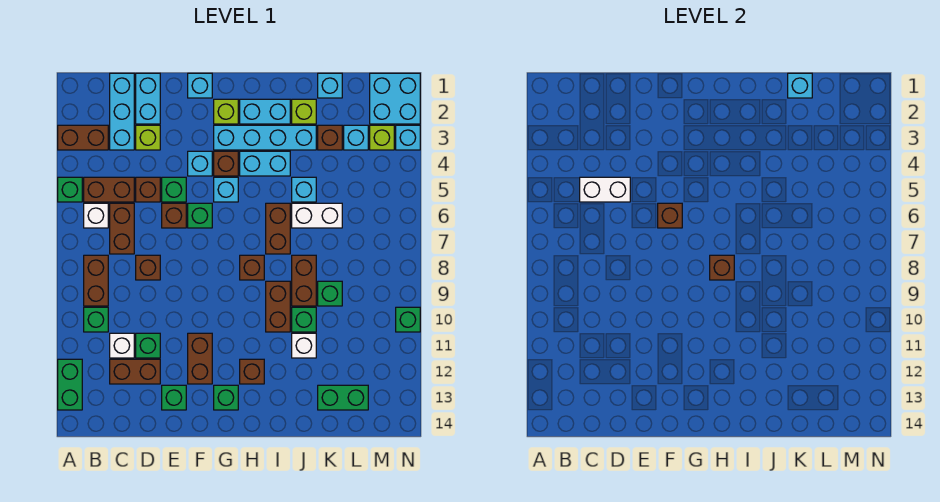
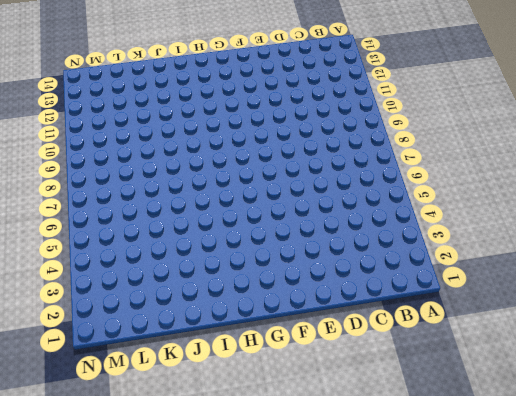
none -> brown brick A3:B3 level 1
none -> green brick A5 level 1
none -> green brick A12:A13 level 1
none -> brown brick B5:C5 level 1

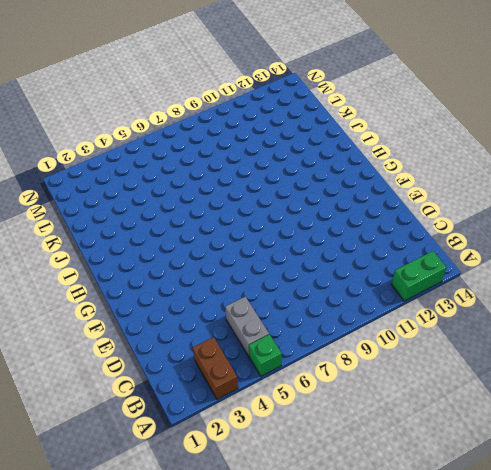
grey brick B5:C5 level 1 -> brown brick B5:C5 level 1
none -> white brick B6 level 1
none -> brown brick B8:B9 level 1
none -> green brick B10 level 1
none -> cyan brick C1:C3 level 1

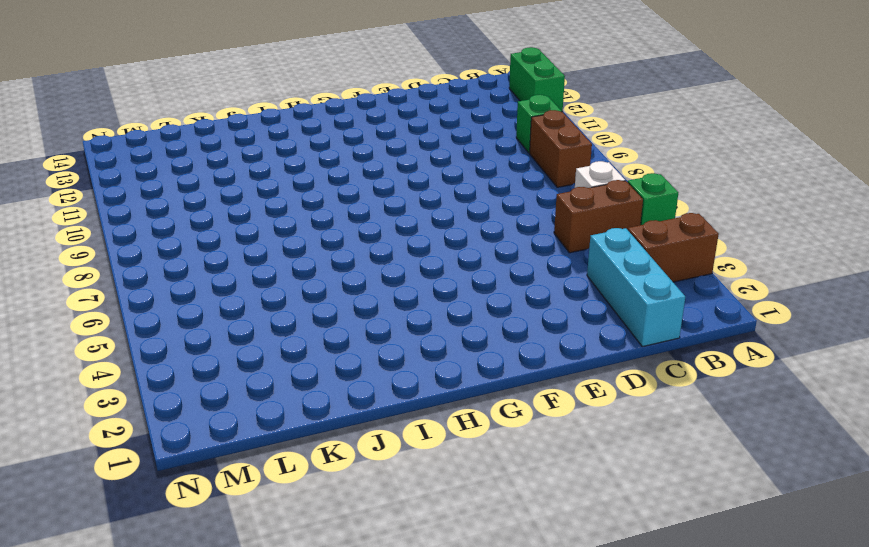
none -> brown brick C6:C7 level 1
none -> white brick C11 level 1
none -> brown brick C12:D12 level 1
none -> cyan brick D1:D2 level 1

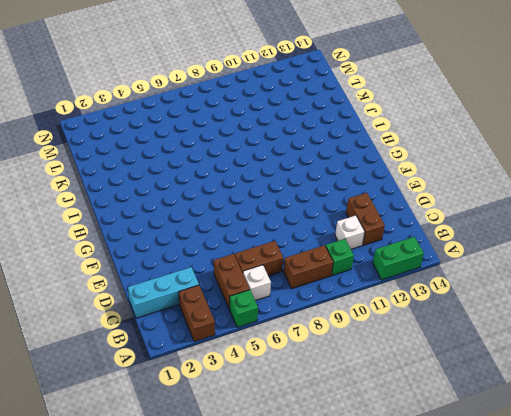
none -> cyan brick D1:D2 level 1
none -> lime brick D3 level 1
none -> brown brick D5 level 1
none -> brown brick D8 level 1

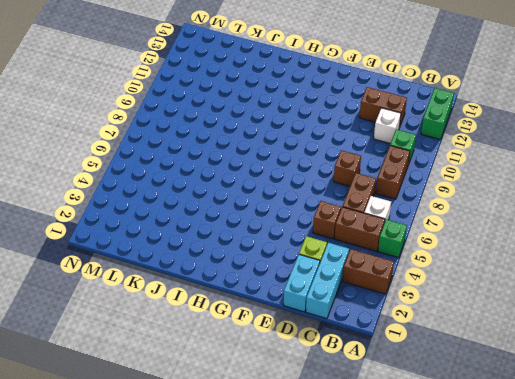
none -> green brick D11 level 1
none -> green brick E5 level 1
none -> brown brick E6 level 1
none -> green brick E13 level 1

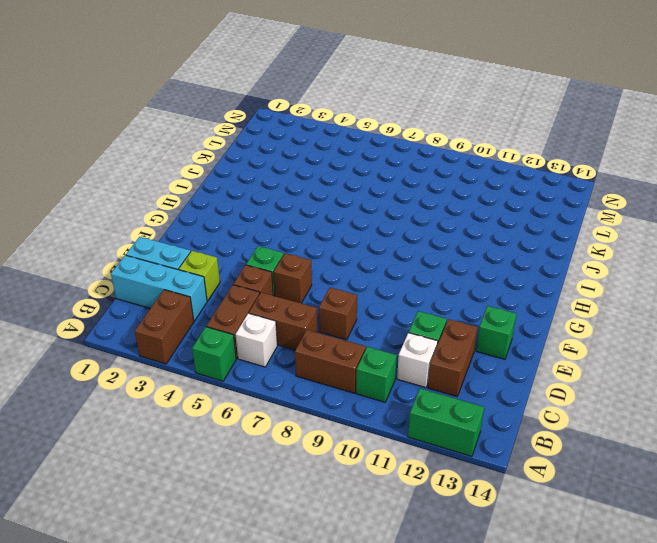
none -> cyan brick F1 level 1
none -> cyan brick F4 level 1
none -> green brick F6 level 1
none -> brown brick F11:F12 level 1

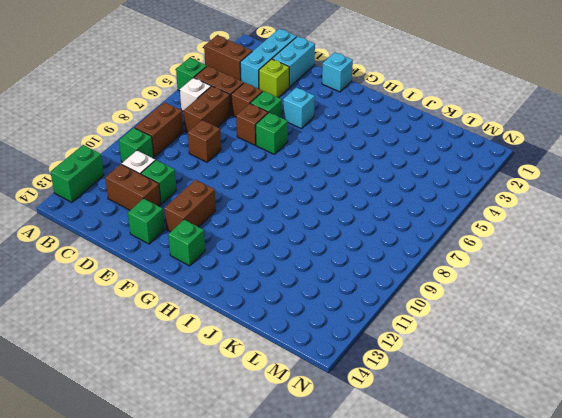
none -> lime brick G2 level 1
none -> cyan brick G3:J3 level 1
none -> brown brick G4 level 1
none -> cyan brick G5 level 1

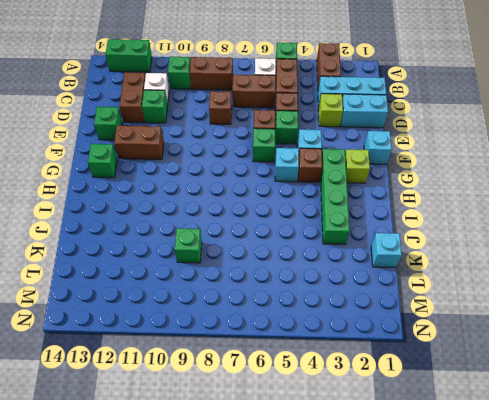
green brick G3:J3 level 1 -> cyan brick G3:J3 level 1
none -> cyan brick H2:I2 level 1
none -> cyan brick H4:I4 level 1
none -> brown brick H8 level 1
none -> brown brick H12 level 1

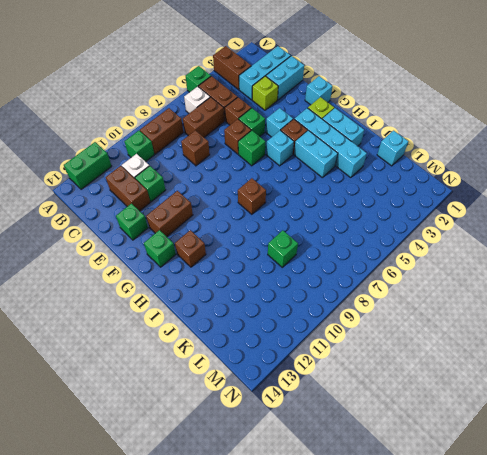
none -> brown brick I6:I7 level 1
none -> brown brick I9:I10 level 1
none -> lime brick J2 level 1
none -> cyan brick J5 level 1

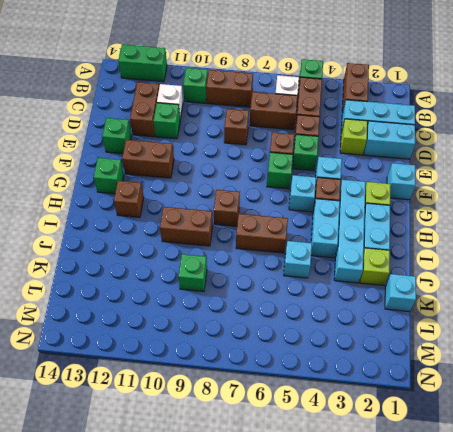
none -> white brick J6:K6 level 1
none -> brown brick J8:J9 level 1
none -> green brick J10 level 1
none -> white brick J11 level 1

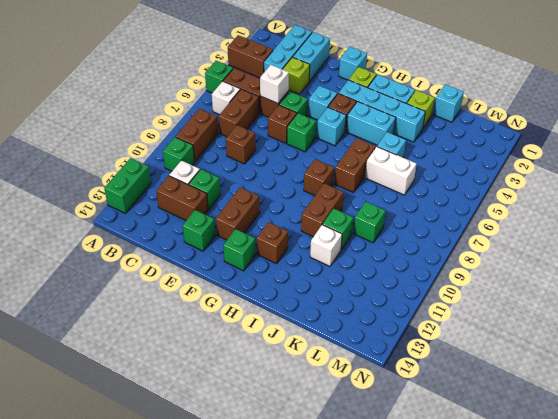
white brick D5 level 2 -> white brick C5:D5 level 2
none -> brown brick J8:J9 level 1
none -> brown brick K3 level 1
none -> green brick K13:L13 level 1
none -> cyan brick L3 level 1

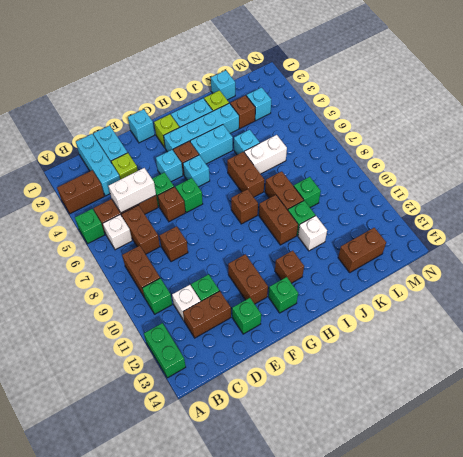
brown brick K13:L13 level 1 -> green brick K13:L13 level 1
none -> cyan brick M1:N2 level 1
none -> lime brick M3 level 1
none -> cyan brick N3 level 1
none -> green brick N10 level 1

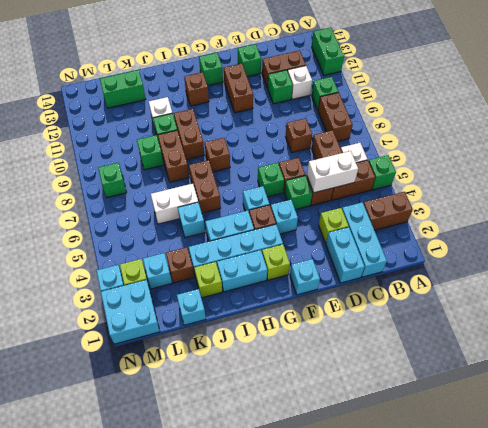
green brick M8 level 1 -> green brick N10 level 1
none -> brown brick F6 level 2
none -> brown brick H8 level 2
none -> cyan brick K1 level 2

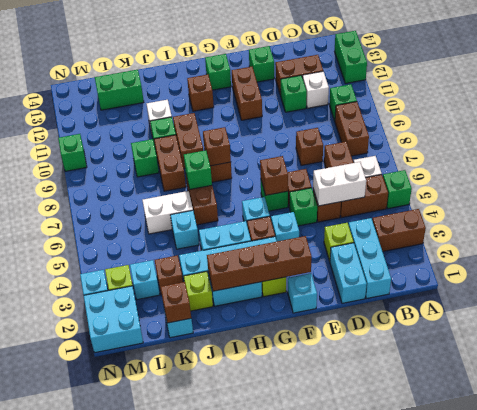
brown brick F2:I2 level 2 -> none
green brick I7 level 2 -> none
brown brick K1 level 2 -> cyan brick K1 level 2

